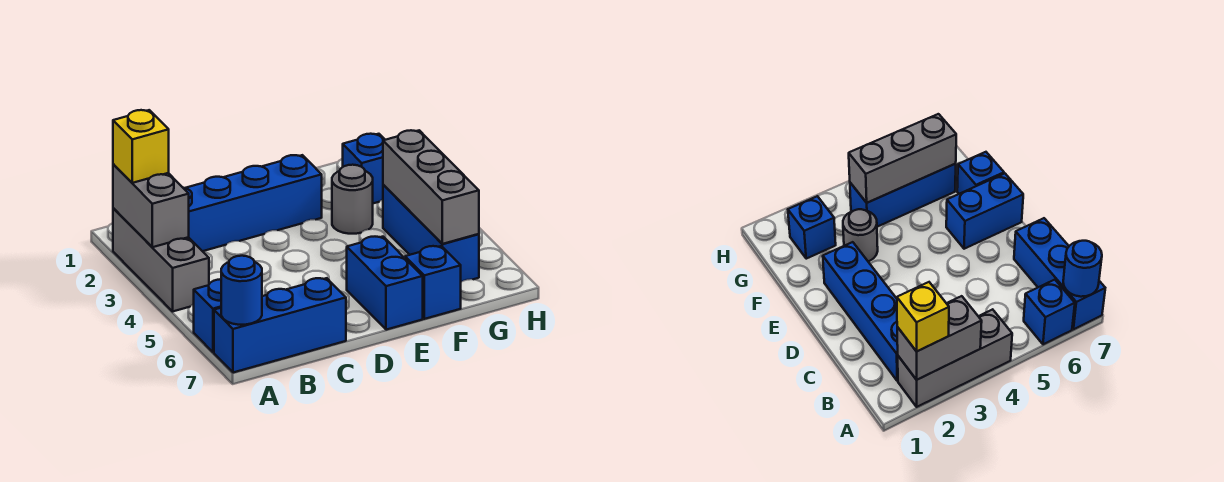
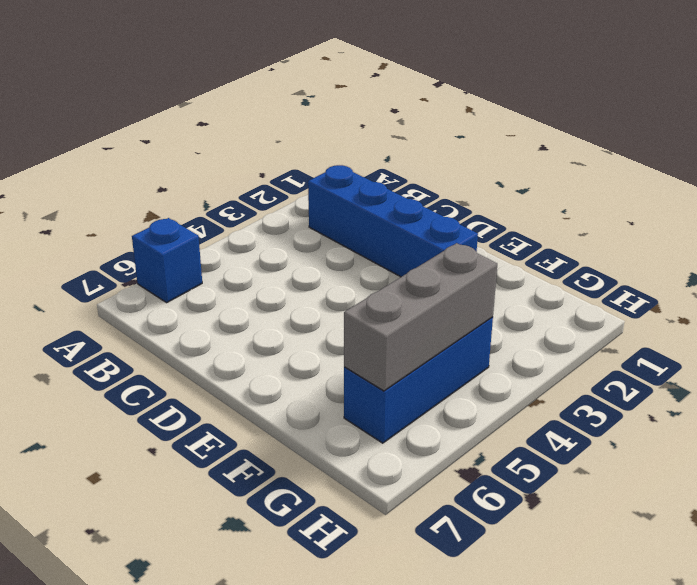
none -> grey brick A2:A4 level 1
none -> blue brick A7:C7 level 1
none -> blue brick E6:E7 level 1

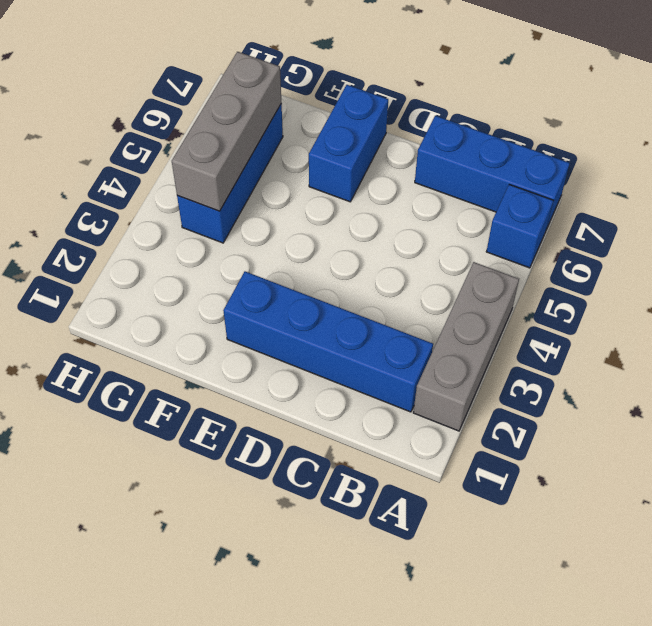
none -> grey round brick F3 level 1
none -> blue brick F7 level 1
none -> blue brick G2 level 1

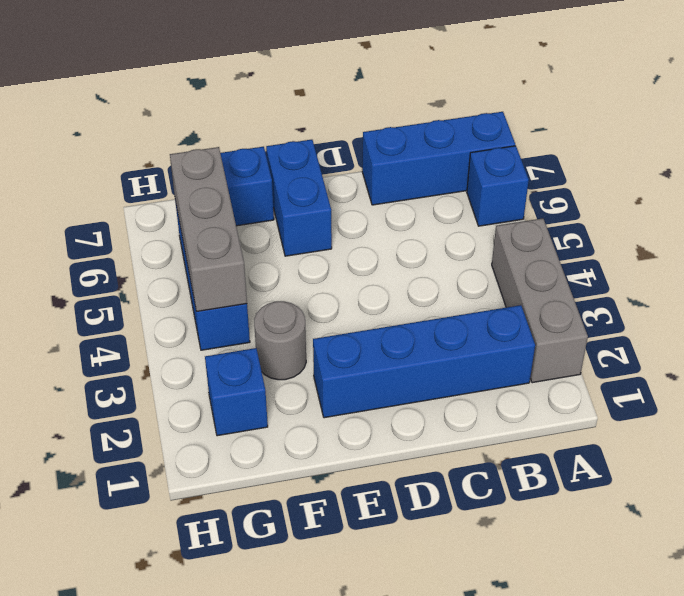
none -> grey brick A2:A3 level 2
none -> blue round brick A7 level 2
none -> yellow brick A2 level 3

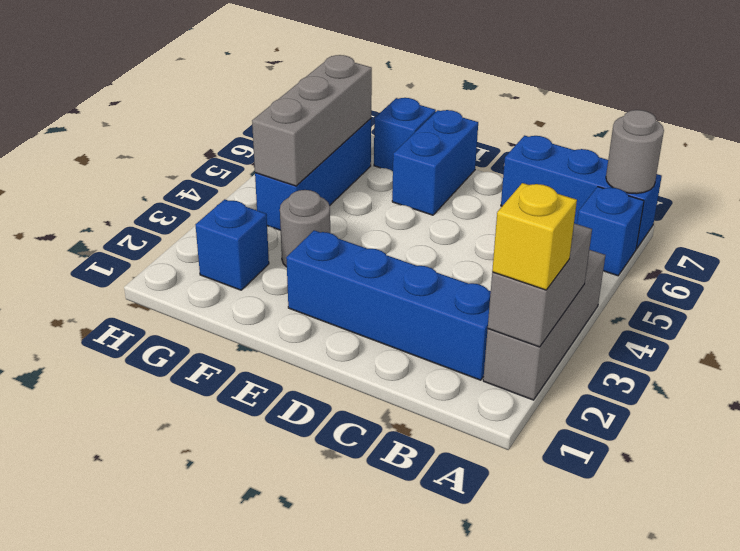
grey round brick A7 level 2 -> blue round brick A7 level 2

